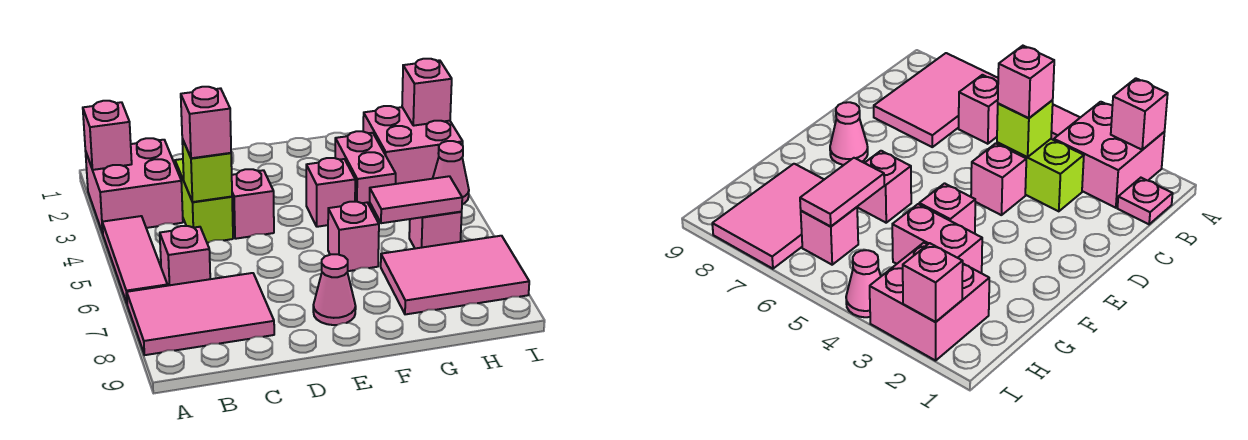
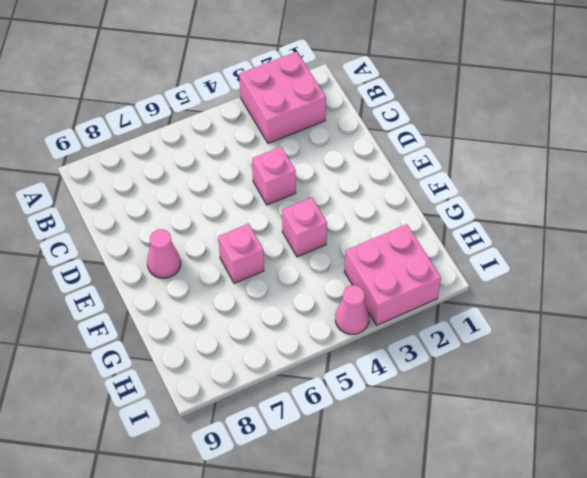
none -> pink tile A4:A6 level 1
none -> pink tile A7:C8 level 1
none -> pink plate B1 level 1

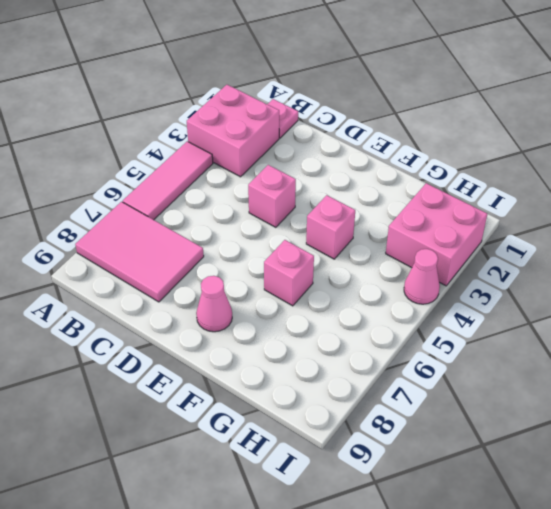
none -> pink brick B6 level 1
none -> lime brick C3:C4 level 1
none -> pink brick G3:G4 level 1

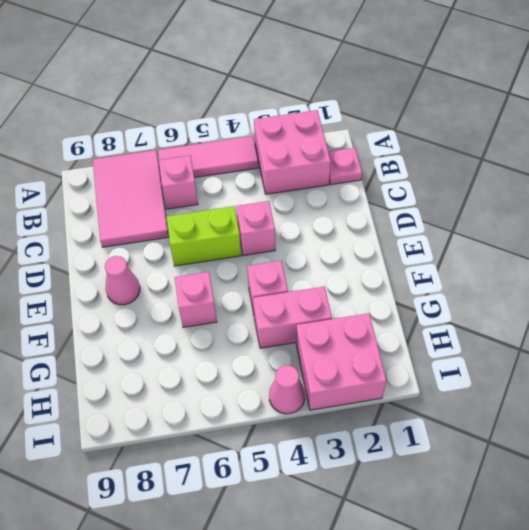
lime brick D5:D6 level 1 -> lime brick C3:C4 level 1
none -> pink tile G7:I8 level 1
none -> pink brick H6 level 1
none -> pink brick A2 level 2

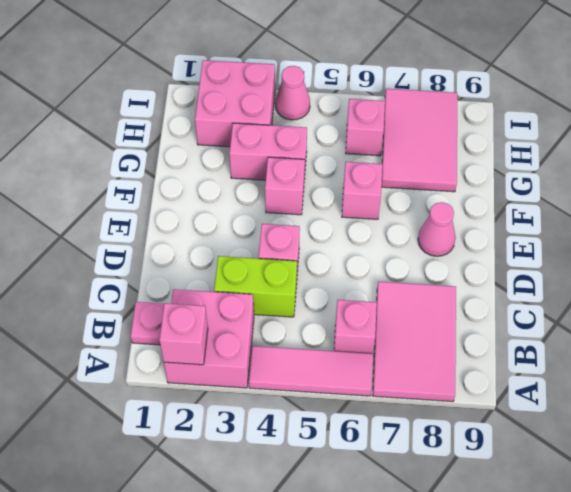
none -> lime brick C4 level 2
none -> pink tile G6:H6 level 2
none -> pink brick I2 level 2

